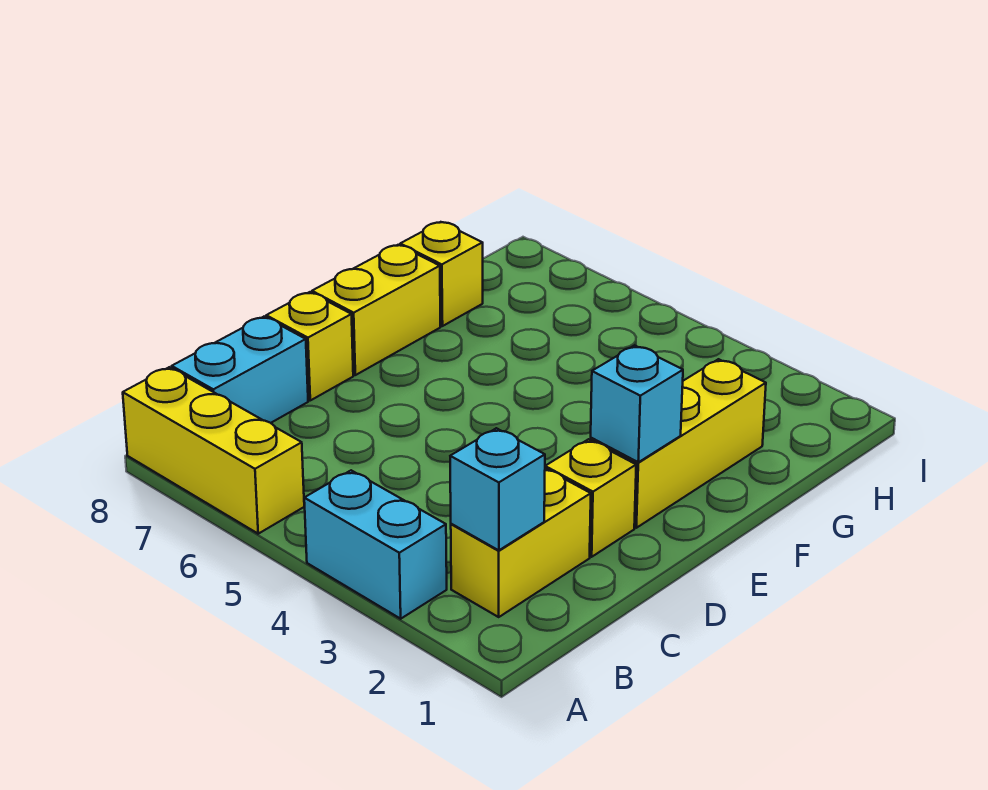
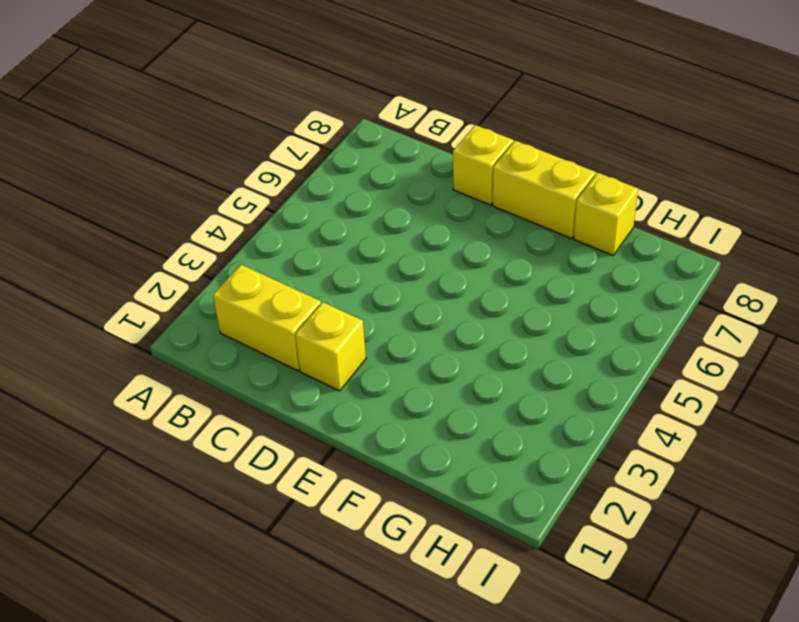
none -> cyan brick A3:A4 level 1
none -> yellow brick A6:A8 level 1

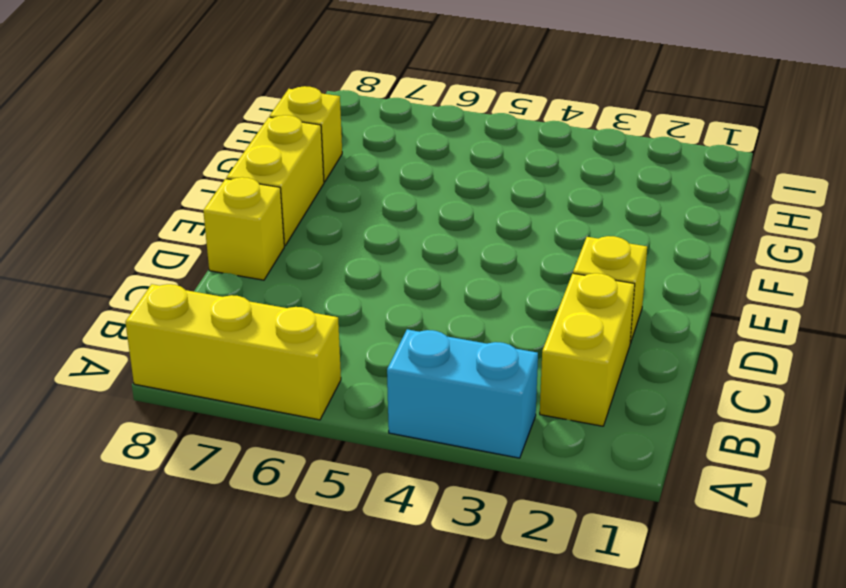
none -> cyan brick B8:C8 level 1
none -> yellow brick E2:G2 level 1

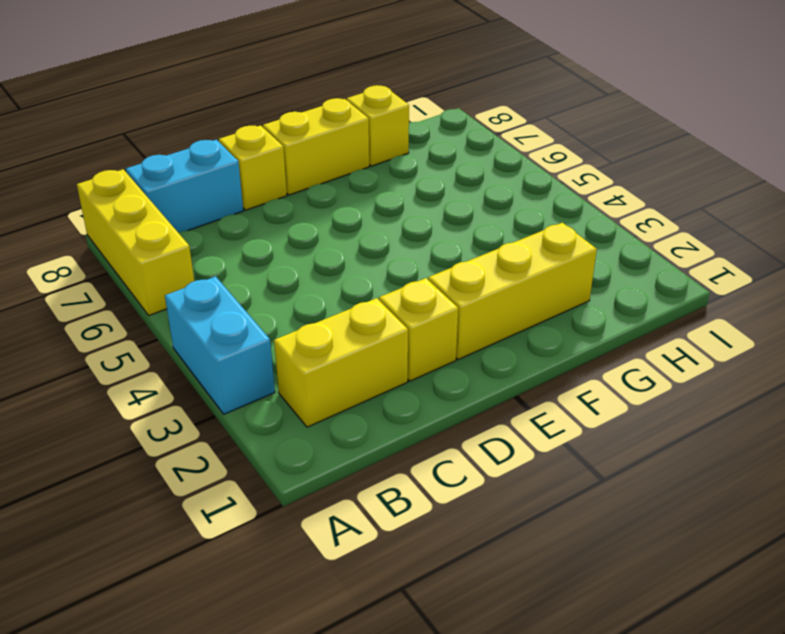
none -> cyan brick B2 level 2
none -> cyan brick E2 level 2

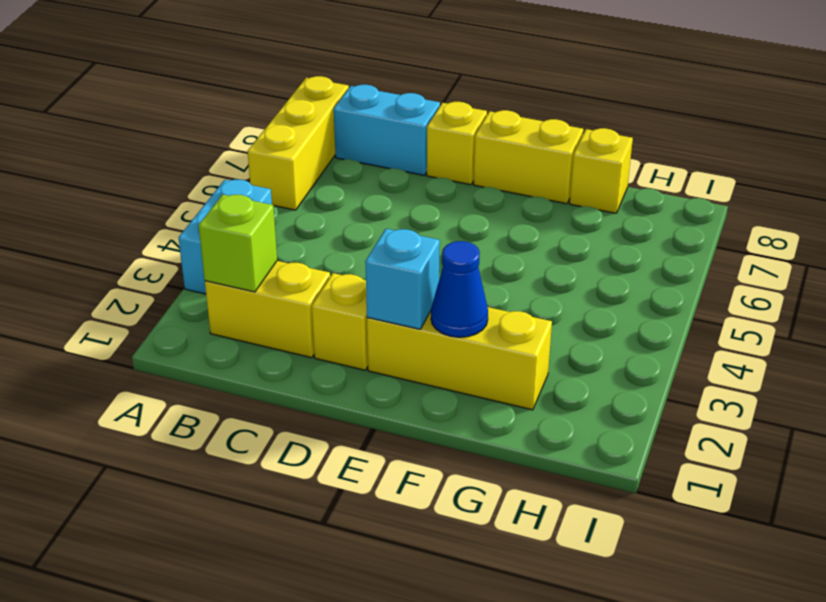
lime brick B2 level 2 -> cyan brick B2 level 2
blue cone F2 level 2 -> none

